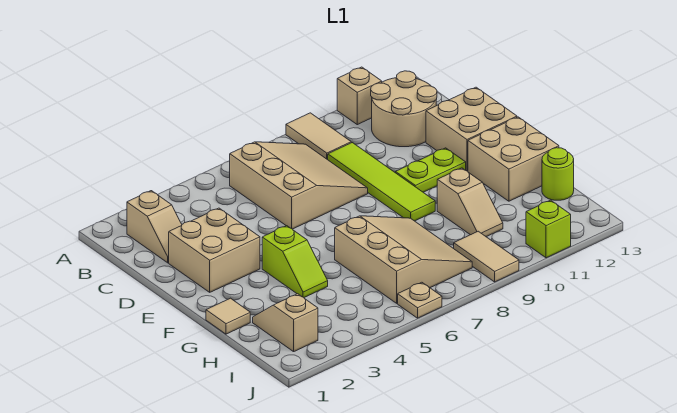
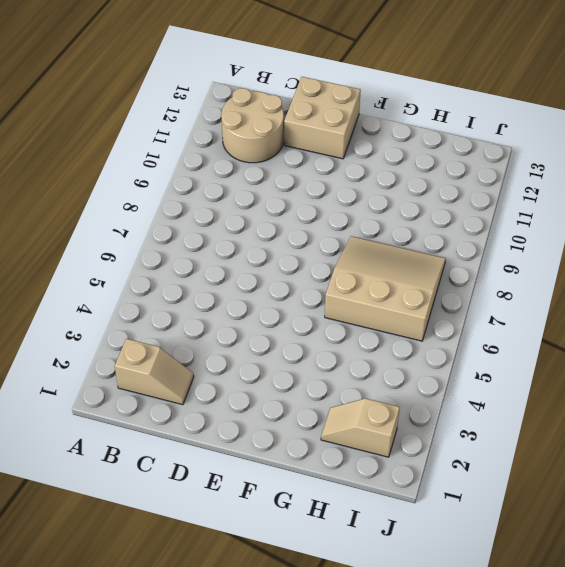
none -> tan tile A9:B9 level 1
none -> tan brick A11 level 1
none -> tan slope B6:D8 level 1 top 6

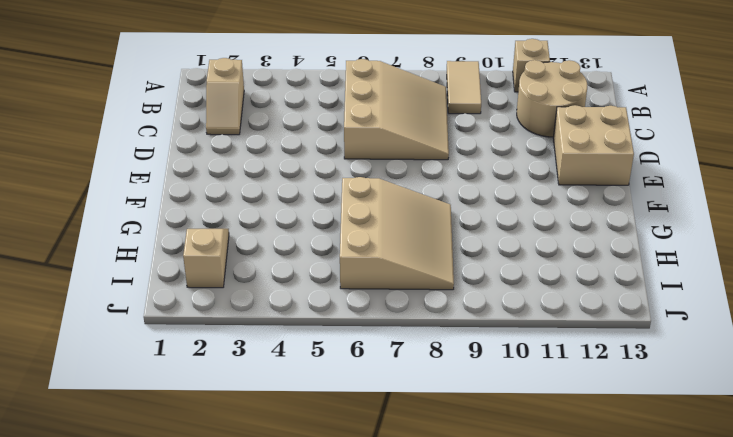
none -> lime tile C9:F9 level 1
none -> tan brick D2:E3 level 1
none -> lime plate E10:E11 level 1

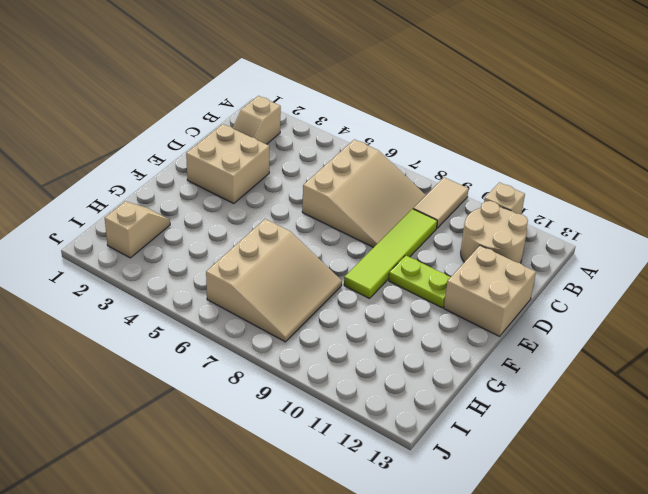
none -> lime slope F4:G4 level 1 top F
none -> tan brick F12:G13 level 1
none -> tan tile G1 level 1

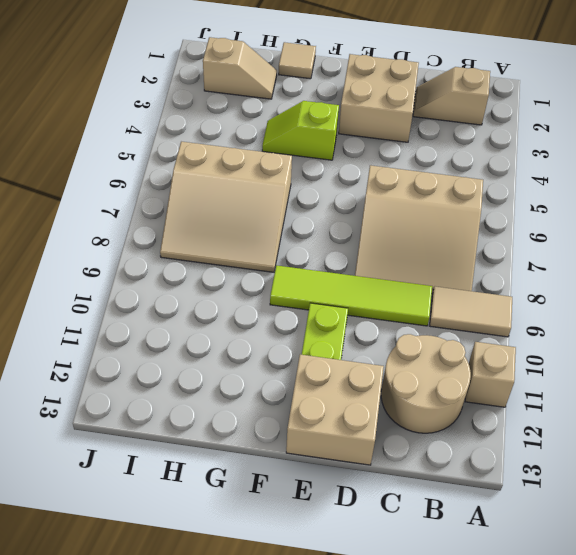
none -> tan brick F12:G13 level 1
none -> tan slope G10:H10 level 1 top G
none -> lime round brick H13 level 1

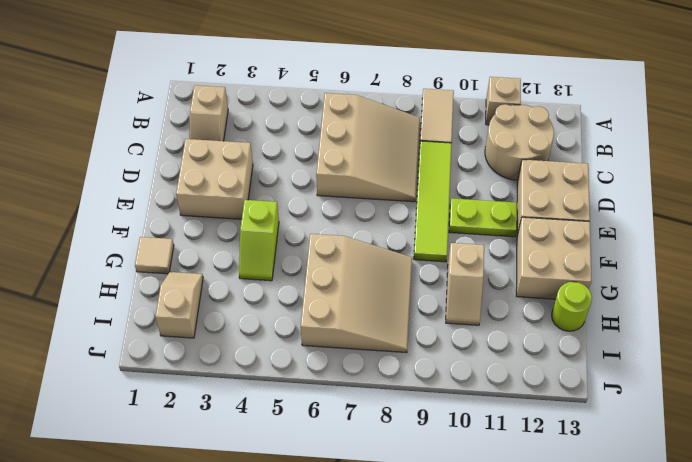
none -> tan tile I9:J9 level 1
none -> tan plate J6 level 1
none -> lime brick J11 level 1

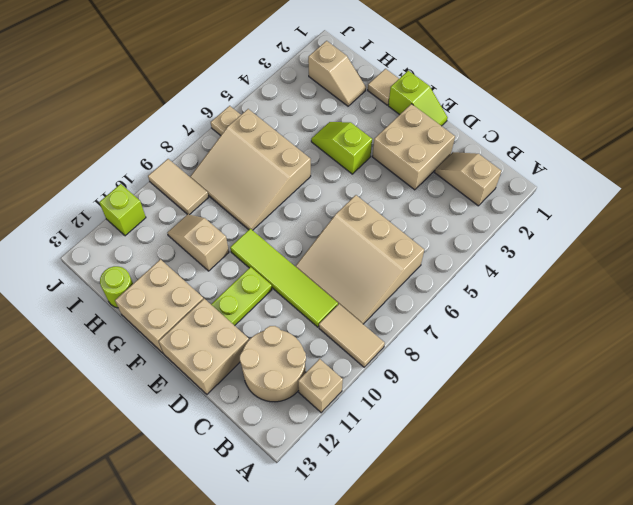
lime slope E1:F1 level 1 top F -> none

